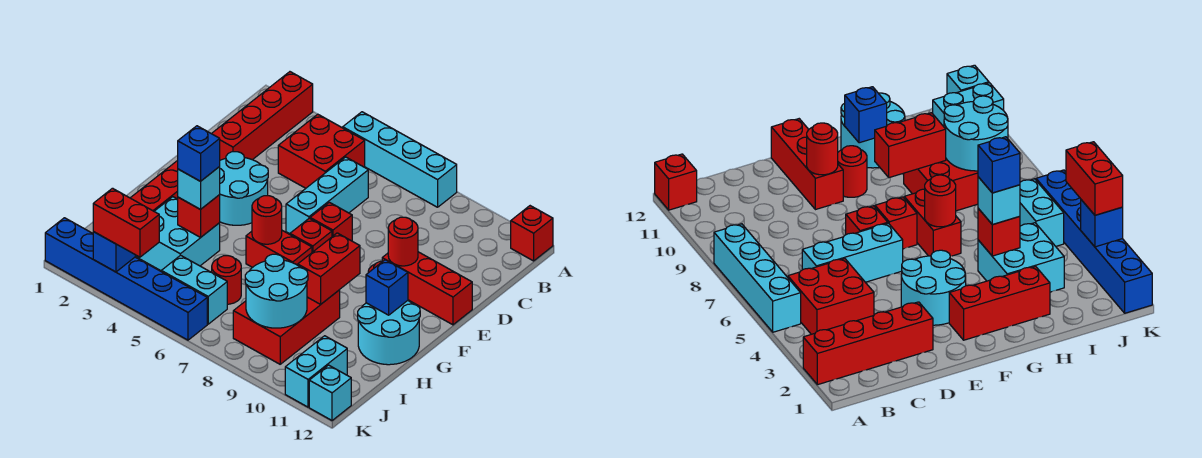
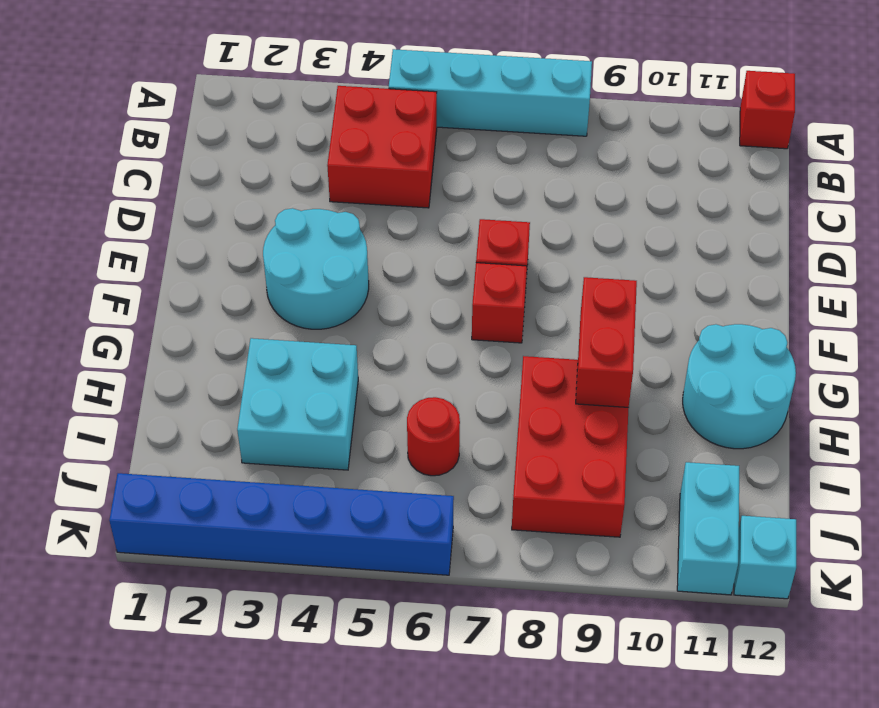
none -> red brick A2:D2 level 1
none -> cyan brick C6:E6 level 1
none -> red brick E10:E12 level 1
none -> red brick F2:H2 level 1

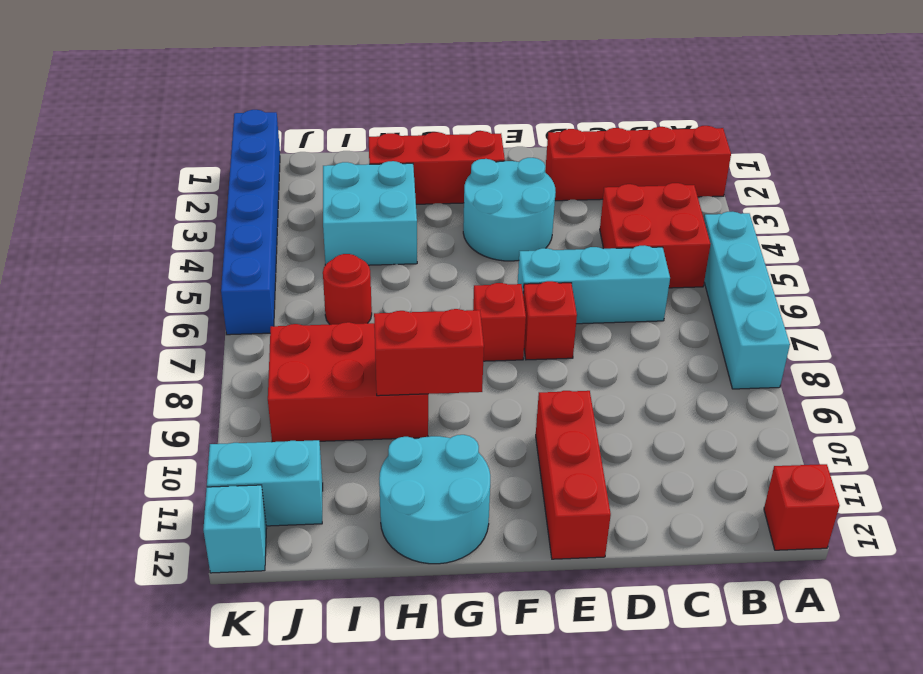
none -> red round brick F10 level 1
none -> red brick G6:G7 level 1
none -> cyan brick J5:J6 level 1
none -> red round brick E10 level 2

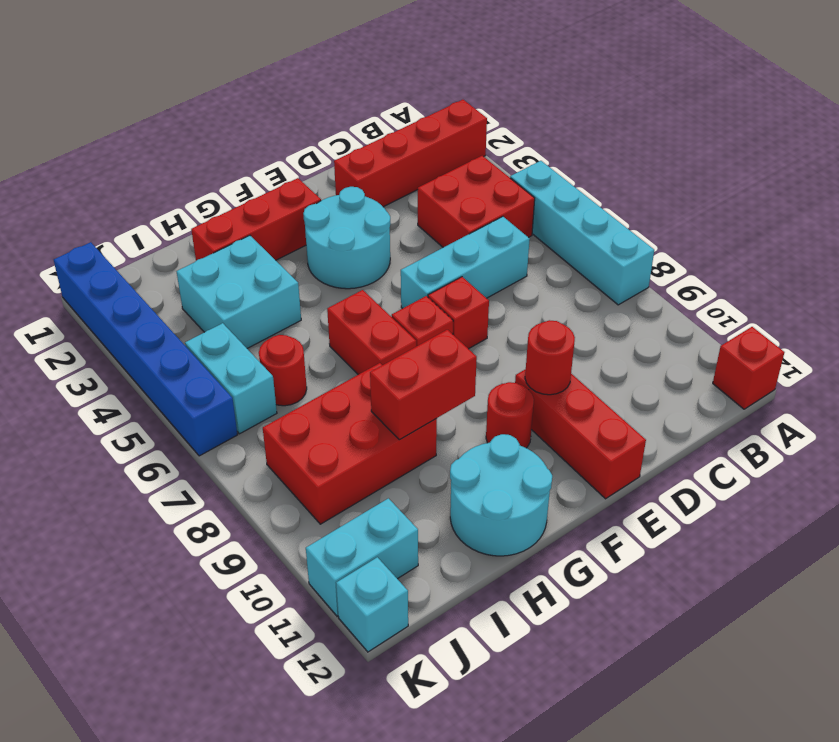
none -> red round brick G6 level 2
none -> blue brick G11 level 2
none -> red brick H4 level 2
none -> cyan round brick I8:J9 level 2

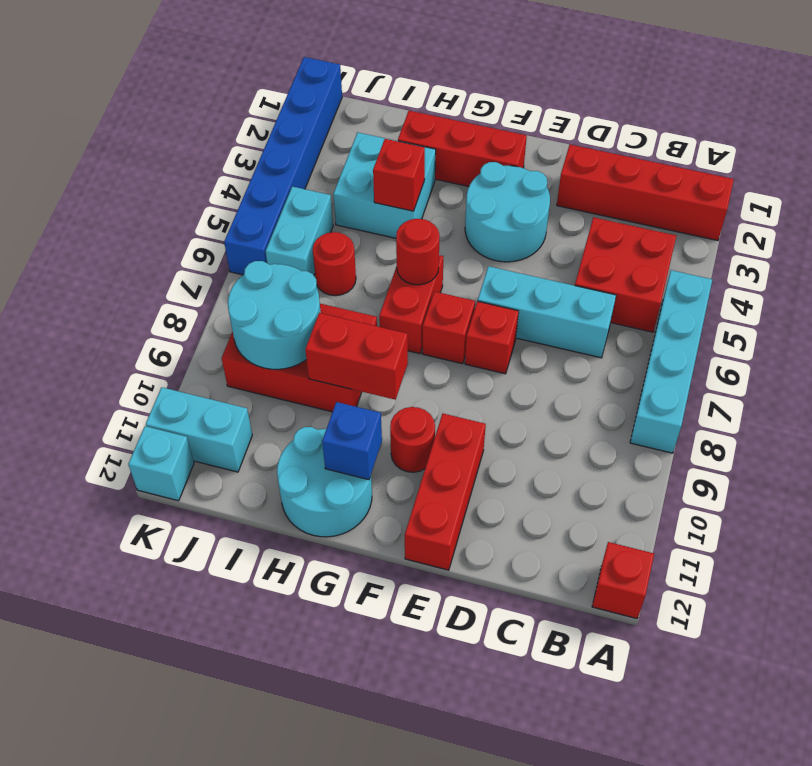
none -> red round brick E10 level 2
none -> blue brick K3 level 2
none -> cyan brick H4 level 3
none -> red brick K3:K4 level 3

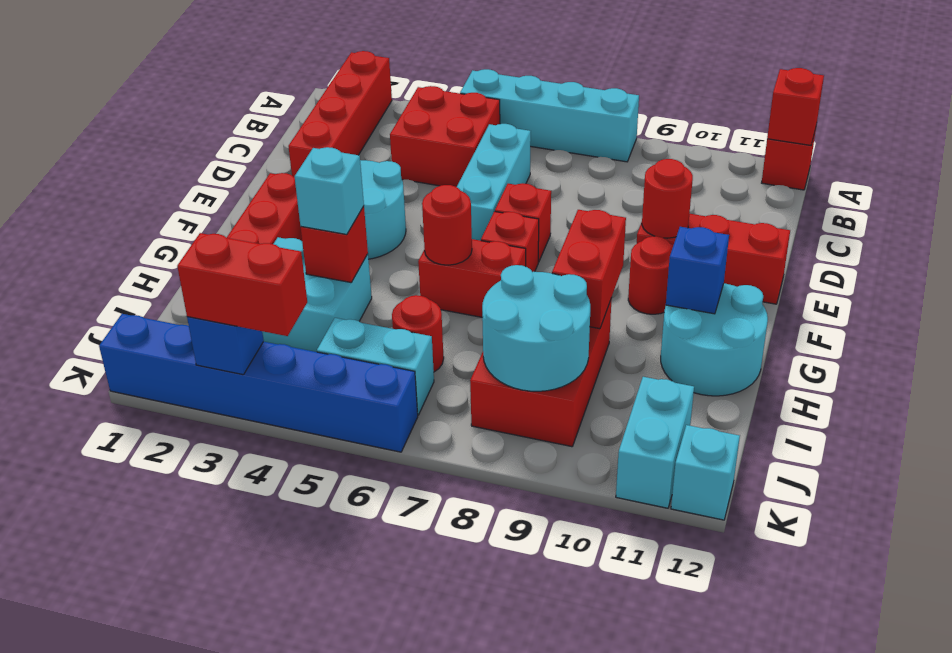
red brick A12 level 2 -> none
none -> blue brick H4 level 4

